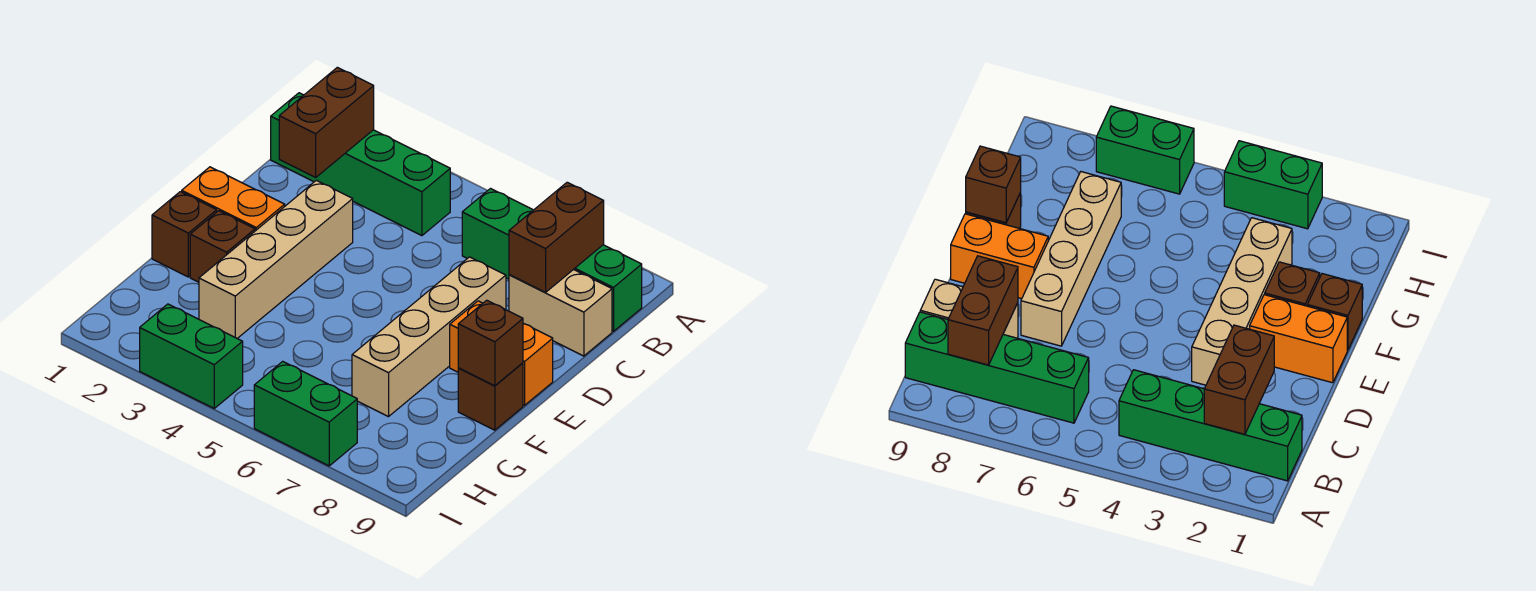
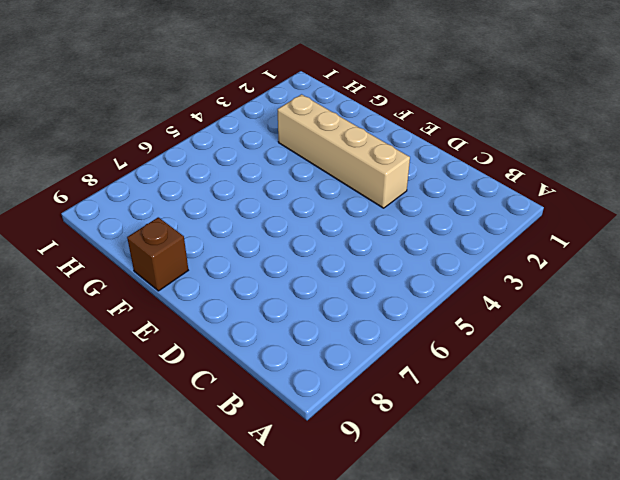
none -> green brick B1:B4 level 1
none -> green brick B6:B9 level 1
none -> tan brick C8:C9 level 1

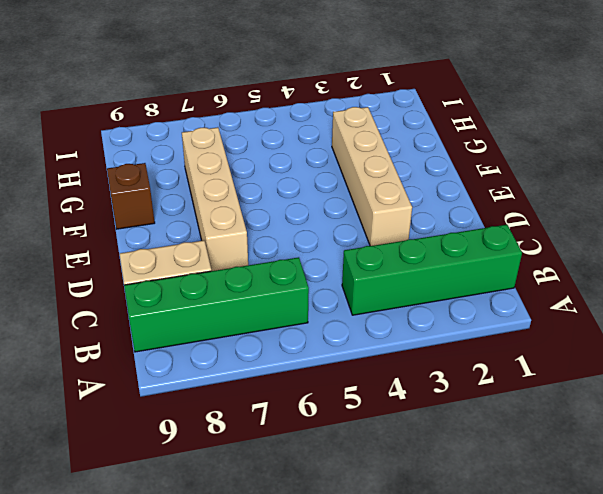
none -> orange brick E1:E2 level 1
none -> orange brick E8:E9 level 1
none -> brown brick F1 level 1

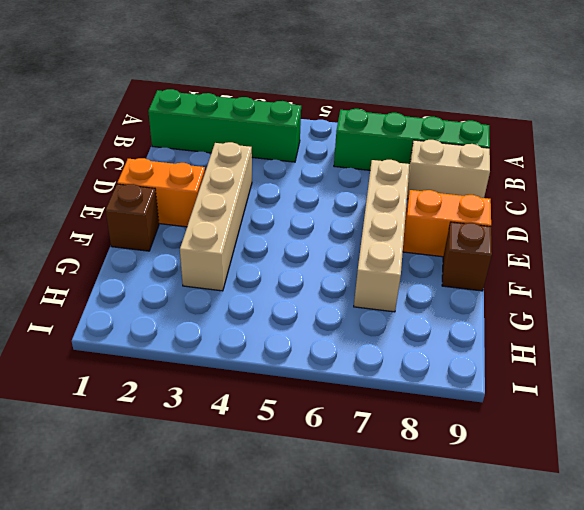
none -> brown brick F2 level 1
none -> green brick I3:I4 level 1
none -> green brick I6:I7 level 1

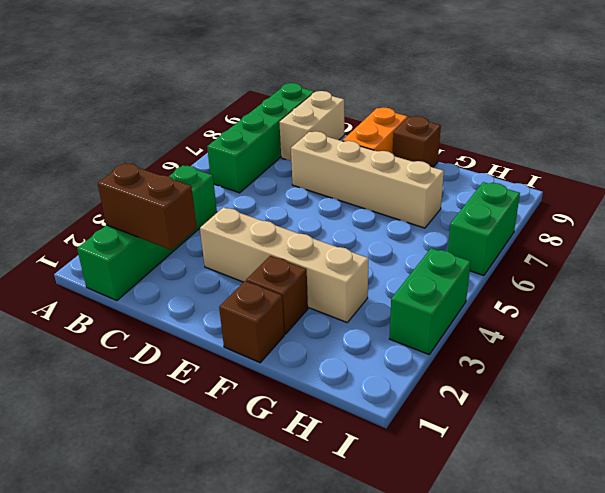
none -> orange brick E1:E2 level 1
none -> brown brick B8:C8 level 2
none -> brown brick F9 level 2

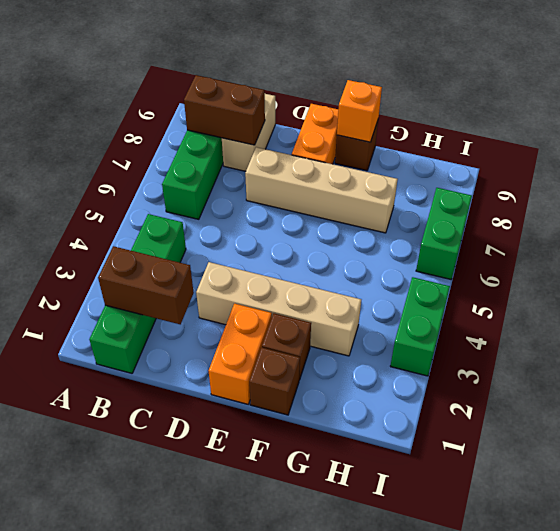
orange brick F9 level 2 -> brown brick F9 level 2

